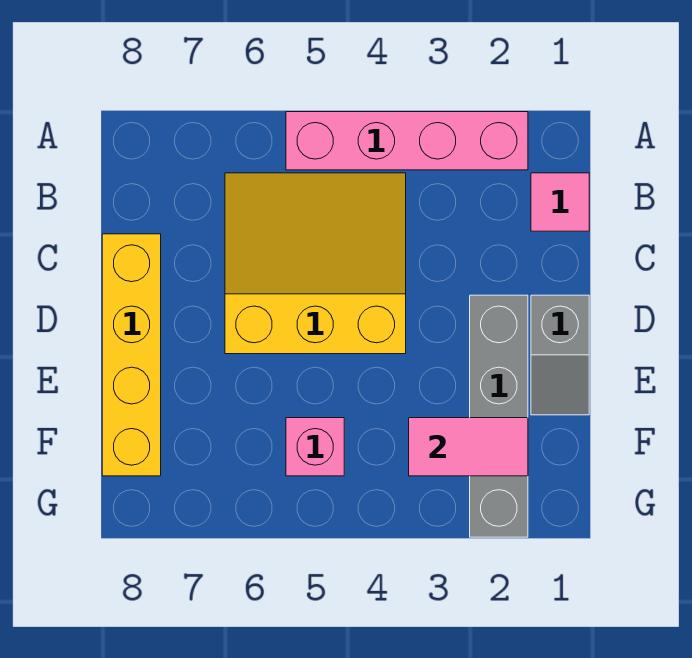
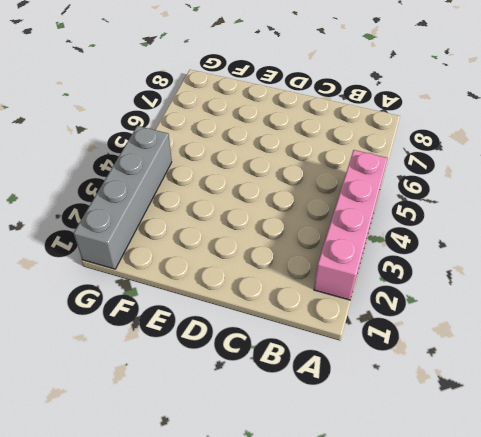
grey brick G1:G4 level 1 -> grey brick D2:G2 level 1
none -> pink tile B1 level 1
none -> yellow slope B4:D6 level 1 top D

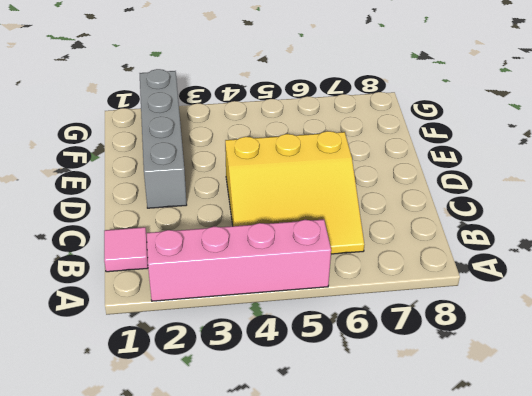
none -> yellow brick C8:F8 level 1
none -> grey slope D1:E1 level 1 top D

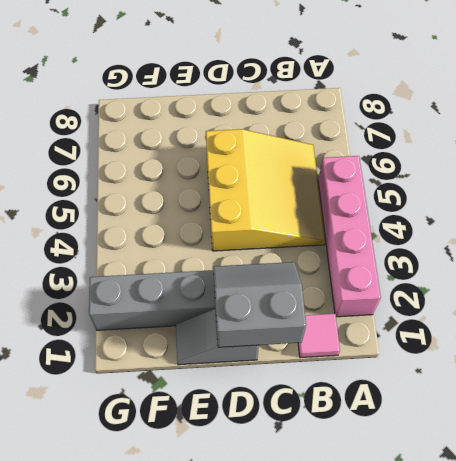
grey slope C1:D2 level 2 top 1 -> none
none -> yellow brick C8:F8 level 1
none -> pink brick F5 level 1

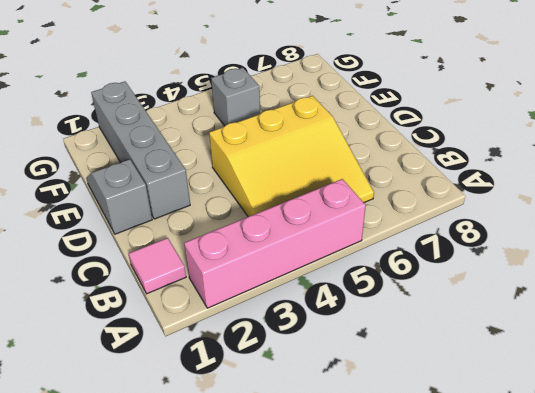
grey brick F5 level 1 -> pink brick F5 level 1
none -> yellow brick C8:F8 level 1
none -> pink tile F2:F3 level 2

